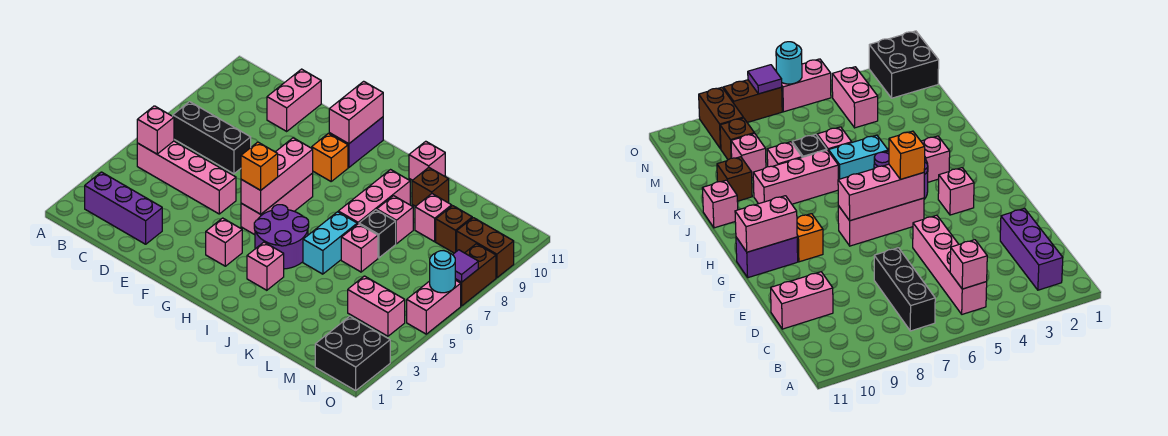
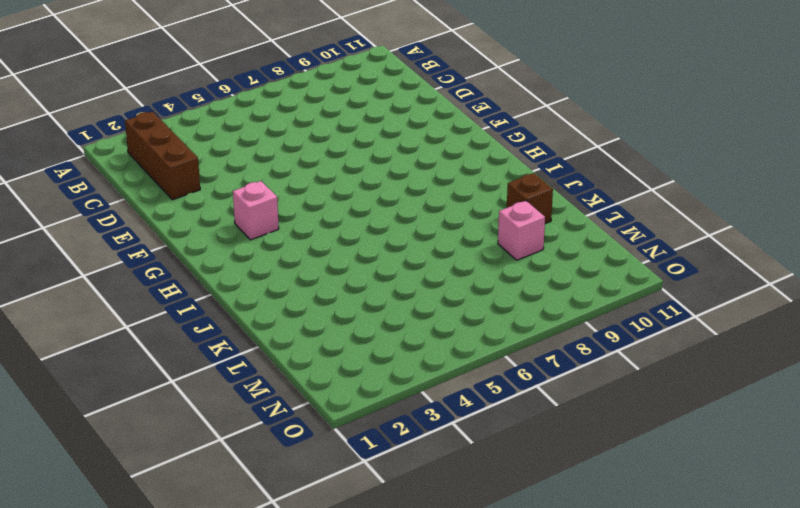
brown brick B2:D2 level 1 -> purple brick B2:D2 level 1
none -> pink brick B5:E5 level 1
none -> black brick B7:D7 level 1
none -> pink brick D10:D11 level 1
none -> pink brick G5:G7 level 1

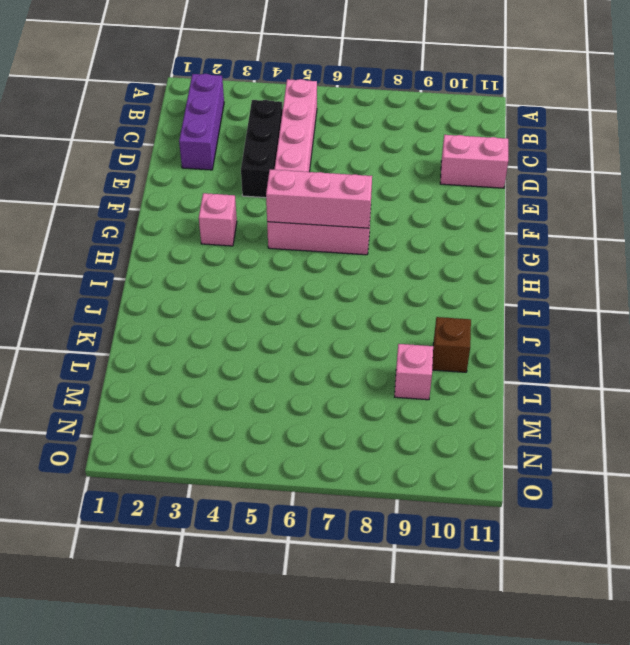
black brick C4:E4 level 1 -> black brick B7:D7 level 1
none -> orange brick G9 level 1
none -> purple brick G10:G11 level 1
none -> purple round brick H4:I5 level 1
none -> pink brick I3 level 1

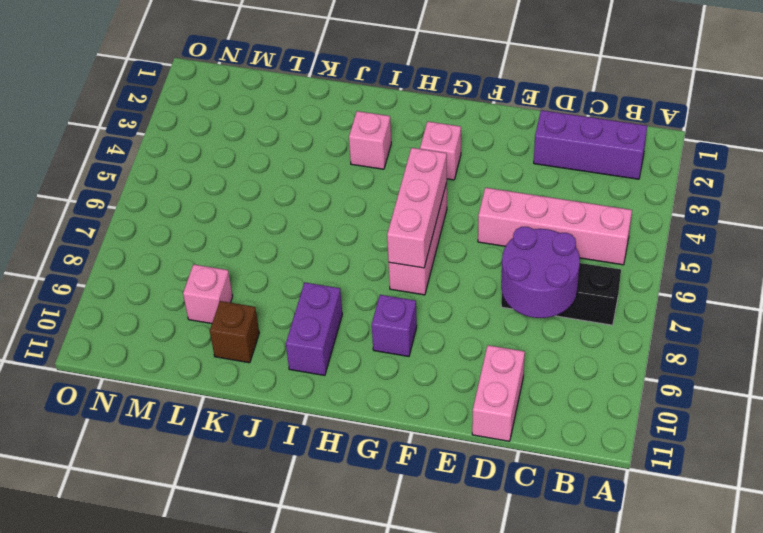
purple round brick C7:D8 level 2 -> purple round brick H4:I5 level 1
purple brick G9 level 1 -> orange brick G9 level 1
purple brick I9:I10 level 1 -> purple brick G10:G11 level 1
none -> cyan brick J5:J6 level 1
none -> pink brick J7:J9 level 1
none -> pink brick J11 level 1
none -> pink brick K6 level 1

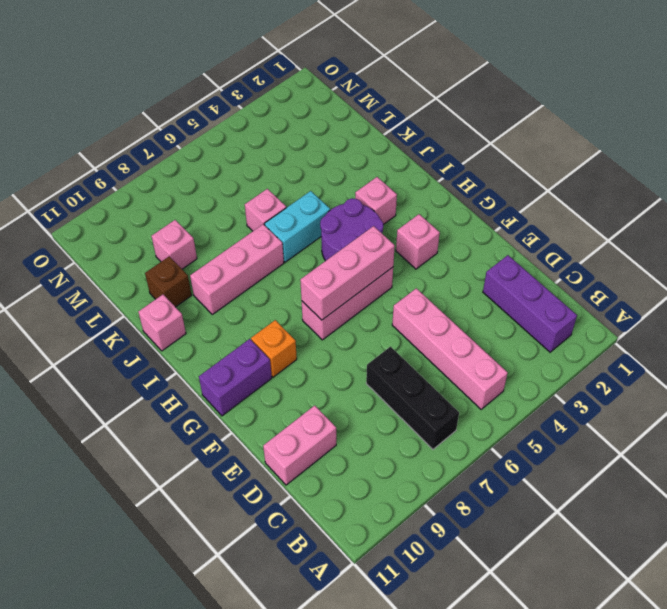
none -> black brick K7 level 1
none -> pink brick K8 level 1
none -> pink brick M4:N4 level 1
none -> brown brick M9 level 1

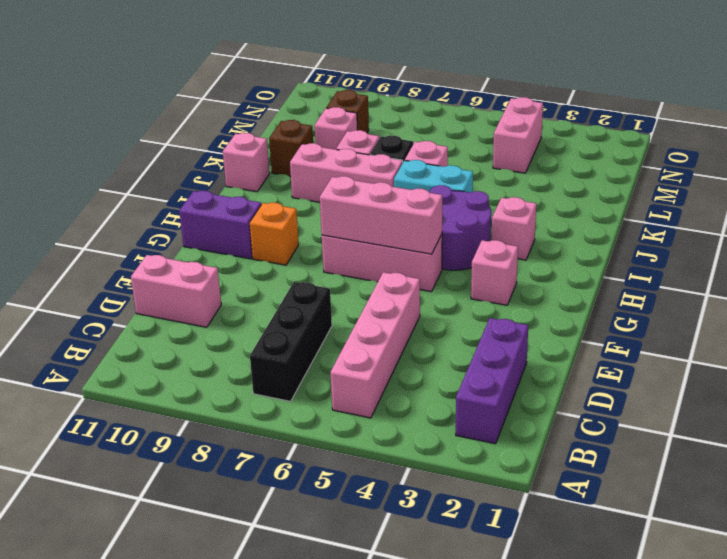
none -> black brick N1:O2 level 1
none -> brown brick N9:O9 level 1
none -> pink brick O5:O6 level 1
none -> brown brick O7:O8 level 1

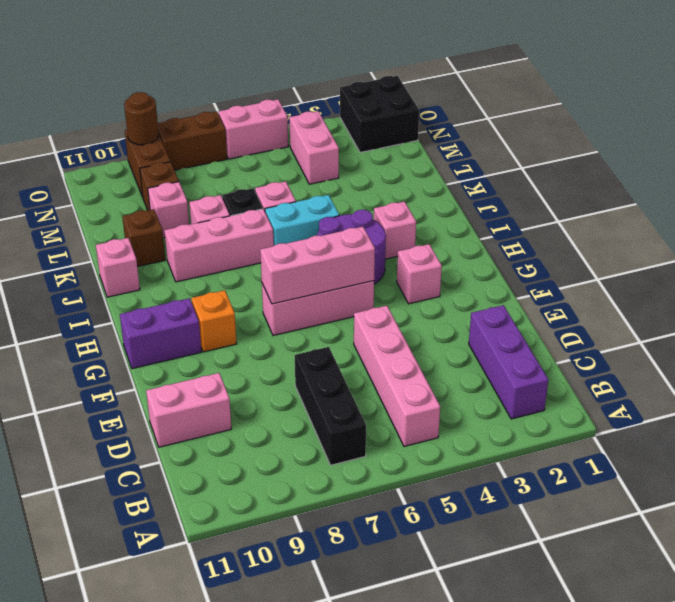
brown round brick O9 level 2 -> none
none -> pink brick B5 level 2
none -> pink brick G10:G11 level 2
none -> cyan round brick O6 level 2
none -> purple tile O7 level 2

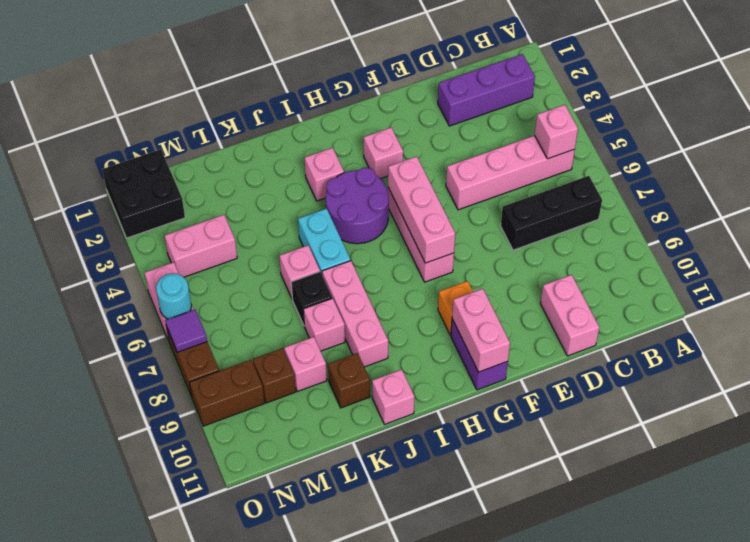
none -> orange brick G5 level 3

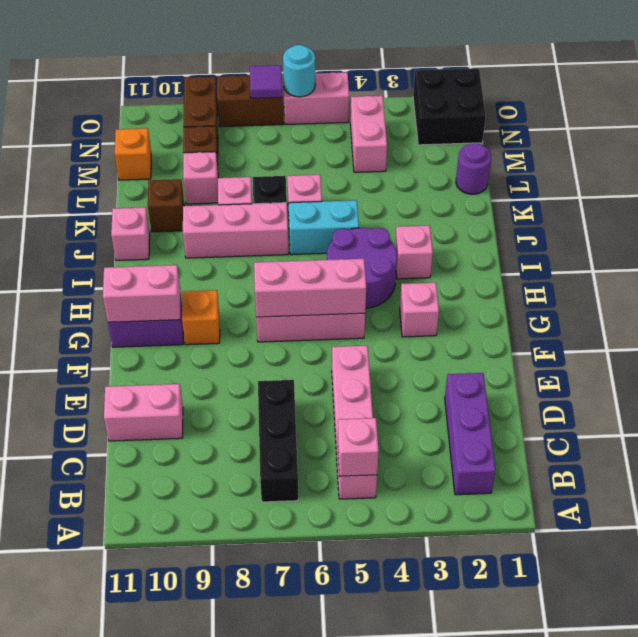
purple round brick L1 level 1 -> none
orange brick M11 level 1 -> orange brick G5 level 3

